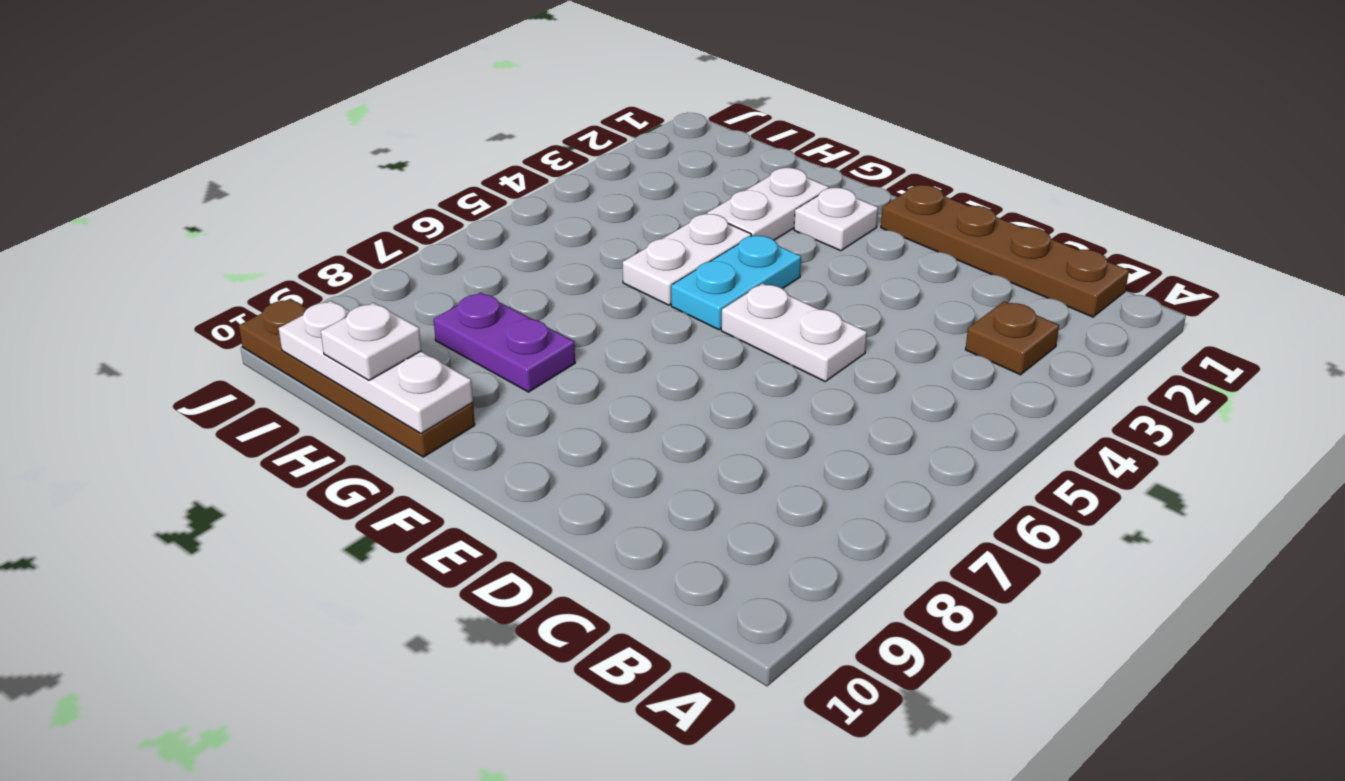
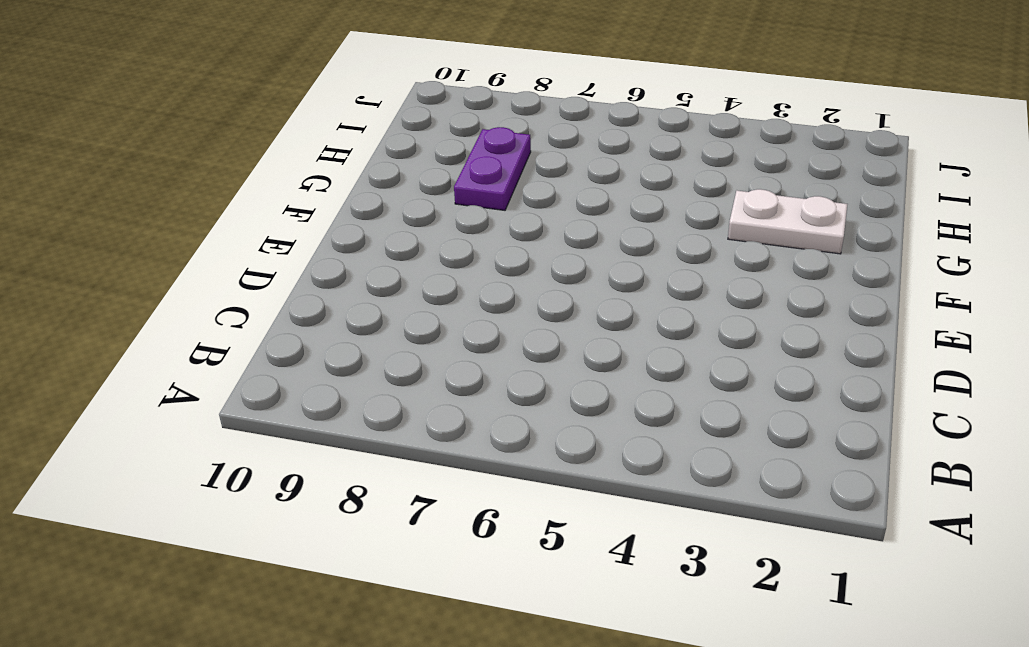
none -> brown plate B1:E1 level 1
none -> brown plate B3 level 1

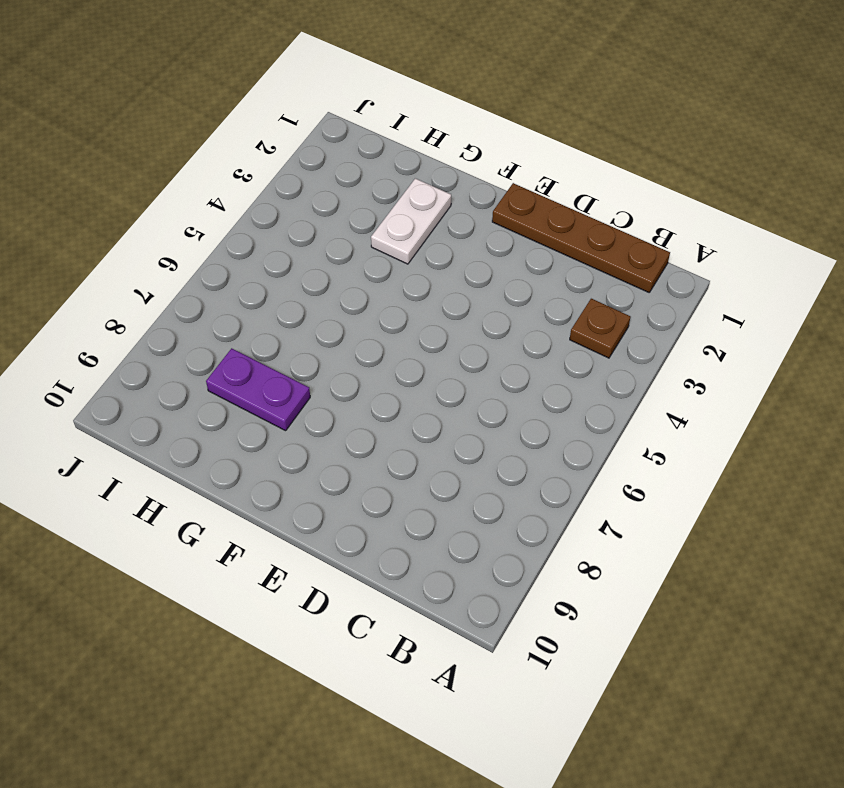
none -> white plate D5:E5 level 1
none -> white plate F2 level 1

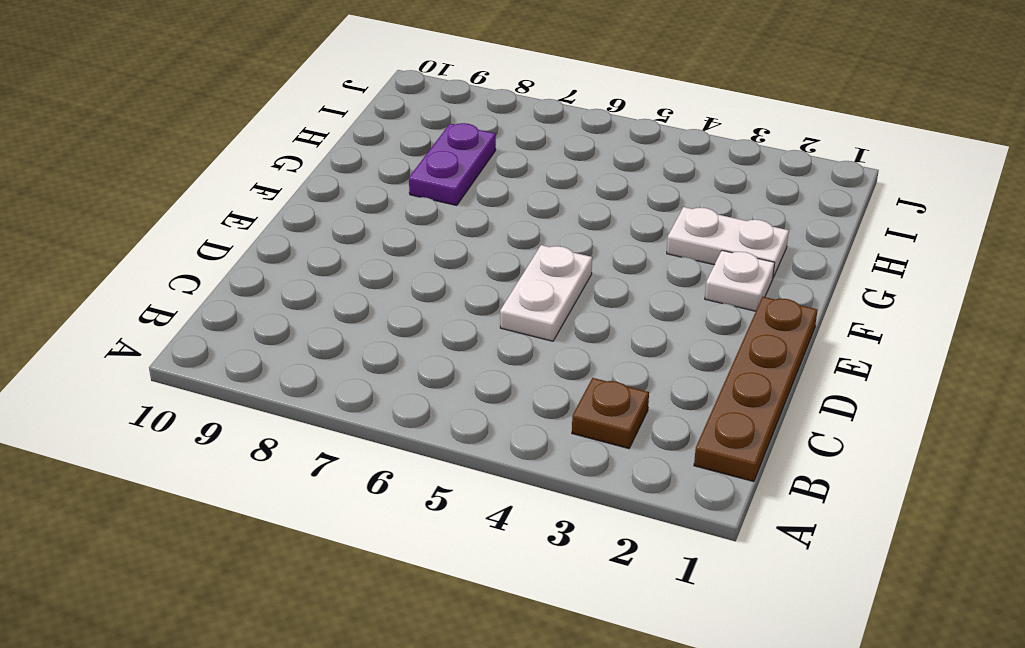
none -> cyan plate F4:F5 level 1
none -> white plate G4:G5 level 1

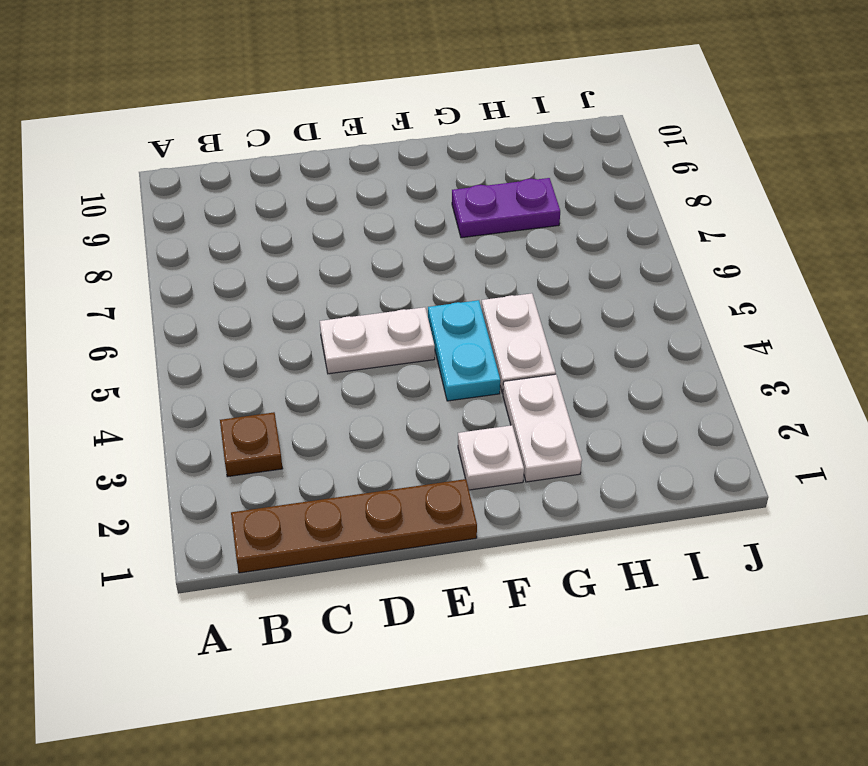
none -> brown plate G10:J10 level 1
none -> white plate G10:I10 level 2

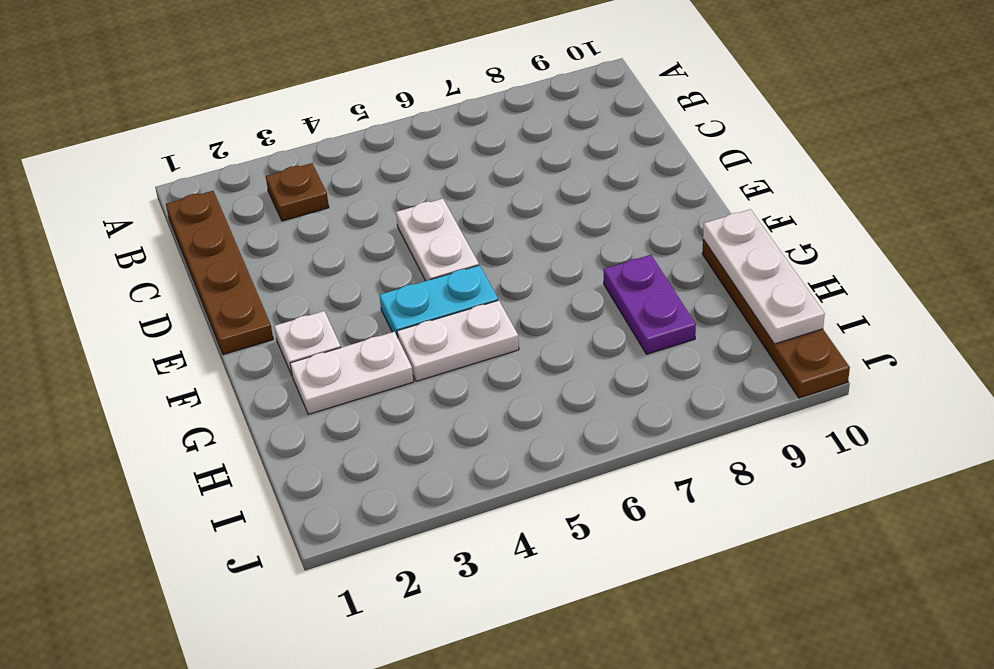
none -> white plate H10 level 3

